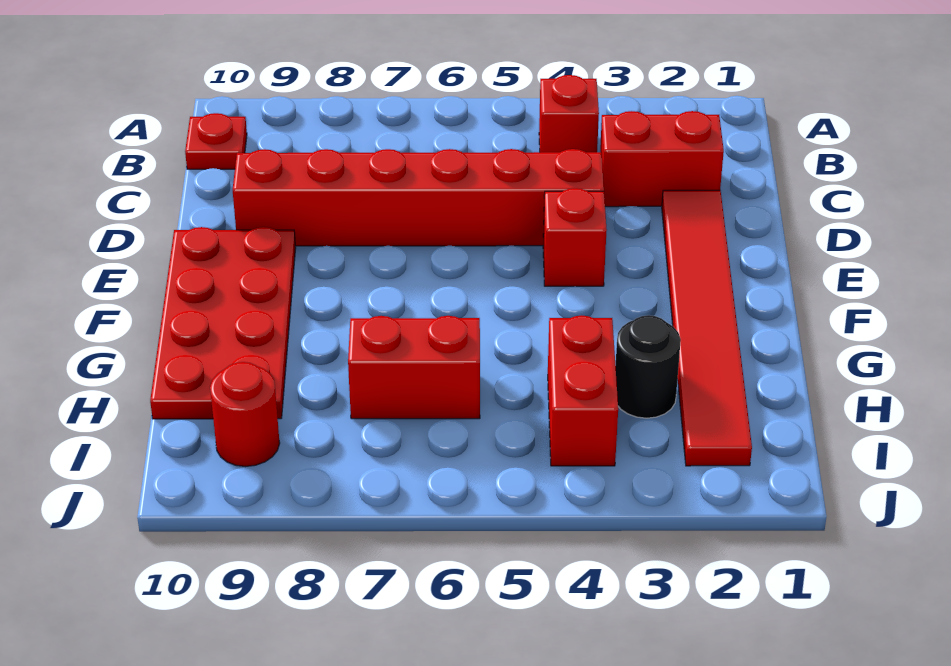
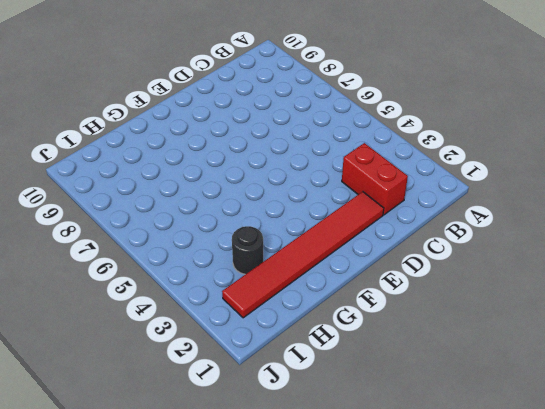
none -> red brick B4 level 1
none -> red plate B10 level 1

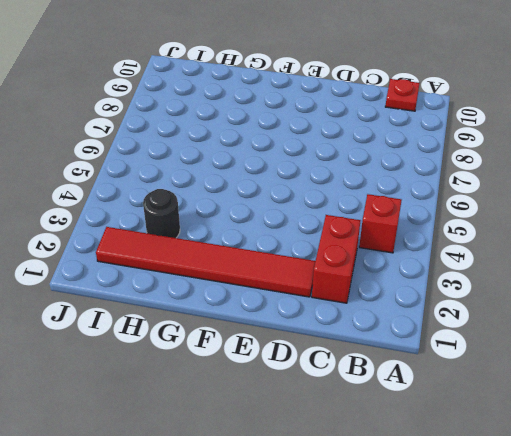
none -> red brick D4:D9 level 1
none -> red brick E4 level 1

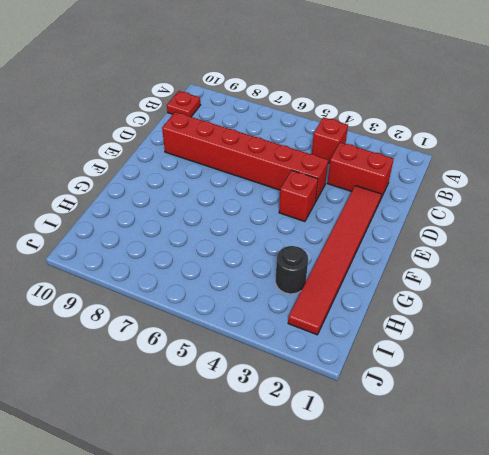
none -> red plate E9:H10 level 1
none -> red brick H4:I4 level 1

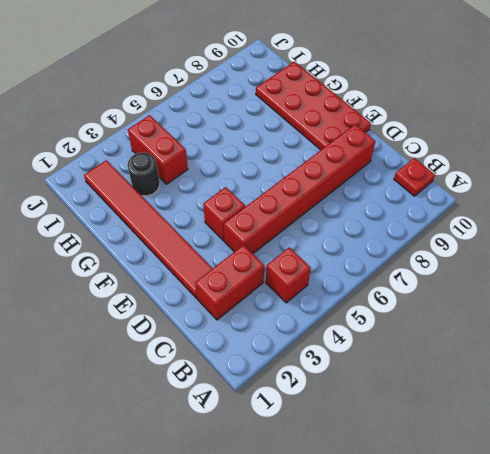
none -> red brick H6:H7 level 1
none -> red round brick I9 level 1

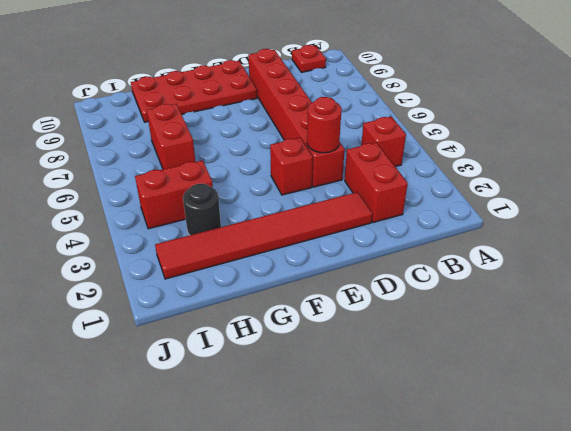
red round brick D4 level 2 -> red round brick I9 level 1

